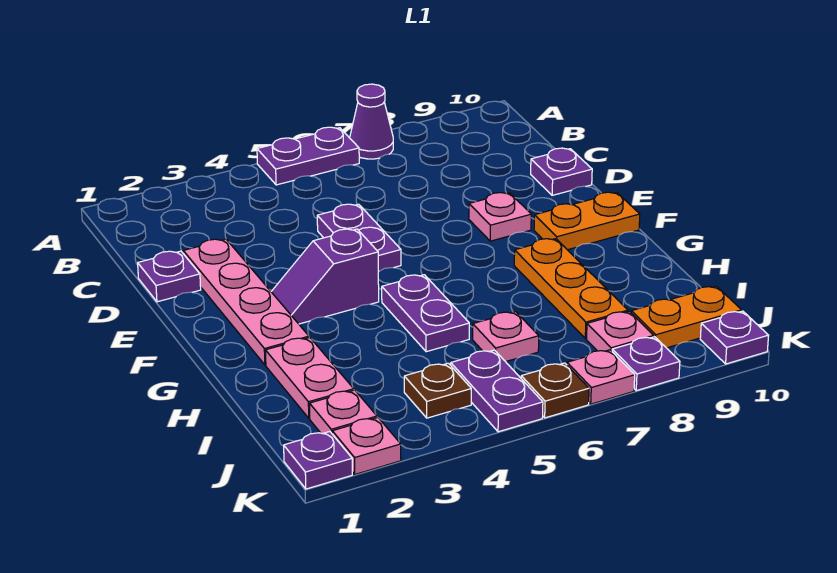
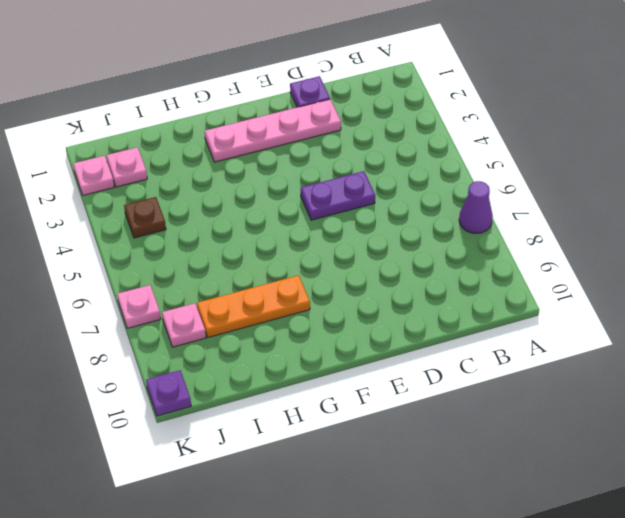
none -> purple plate A5:A6 level 1
none -> purple plate D10 level 1
none -> pink plate E8 level 1

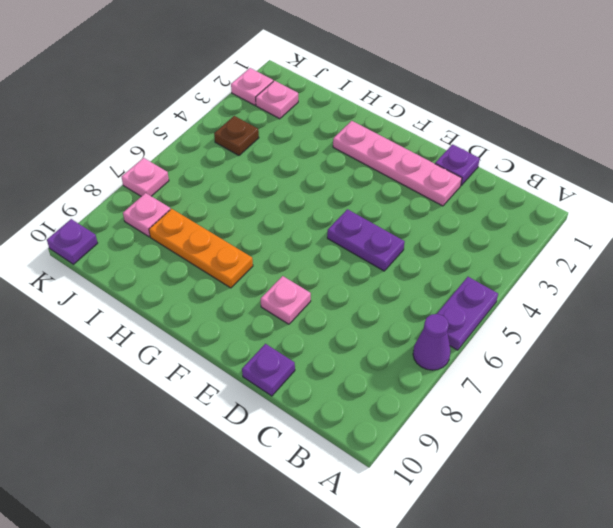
none -> purple slope F3:F4 level 1 top 4
none -> orange plate F9:F10 level 1
none -> purple plate G5:H5 level 1

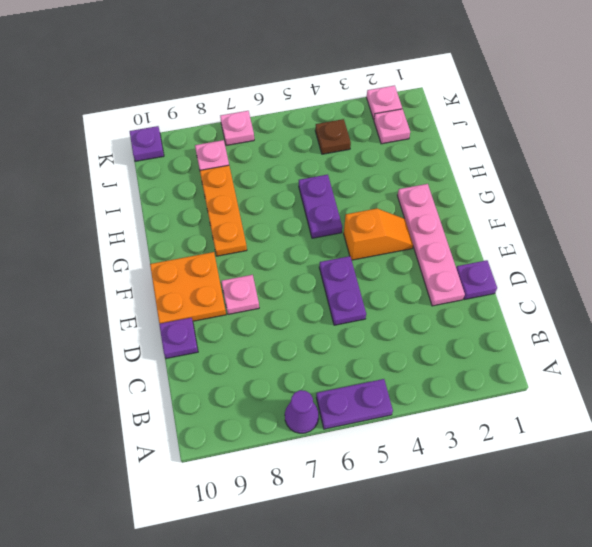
orange plate E9:F10 level 1 -> orange plate F9:F10 level 1
orange slope F3:F4 level 1 top 4 -> purple slope F3:F4 level 1 top 4
none -> pink plate H2:I2 level 1
none -> pink plate I6 level 1
none -> purple plate J5:K5 level 1

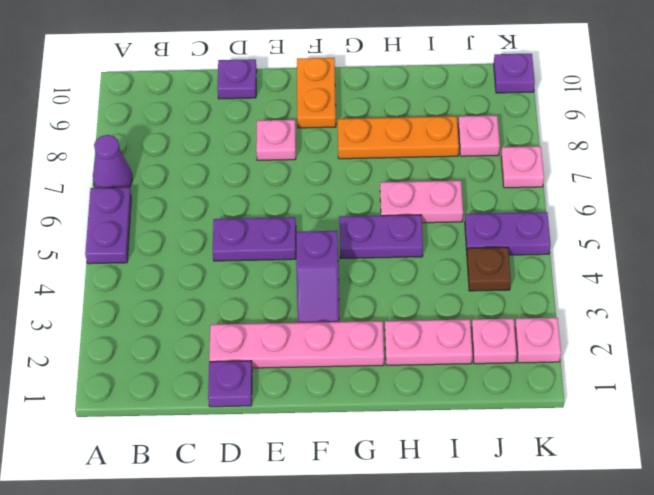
pink plate H6:I6 level 1 -> pink plate I6 level 1
none -> orange plate J9:J10 level 1
none -> purple plate K1 level 1
none -> brown plate K6 level 1

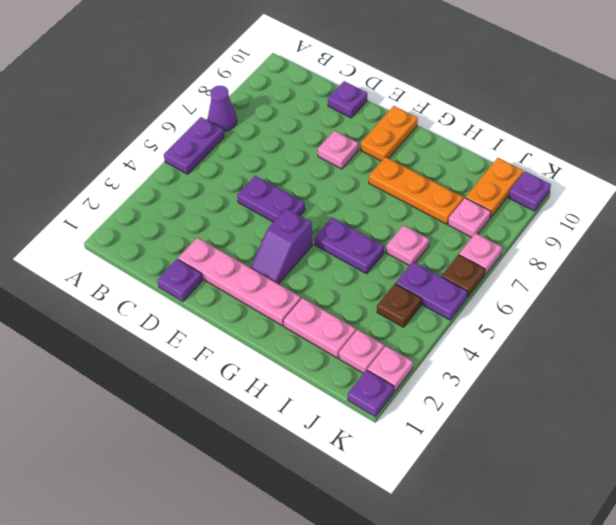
none -> purple plate K8 level 1

